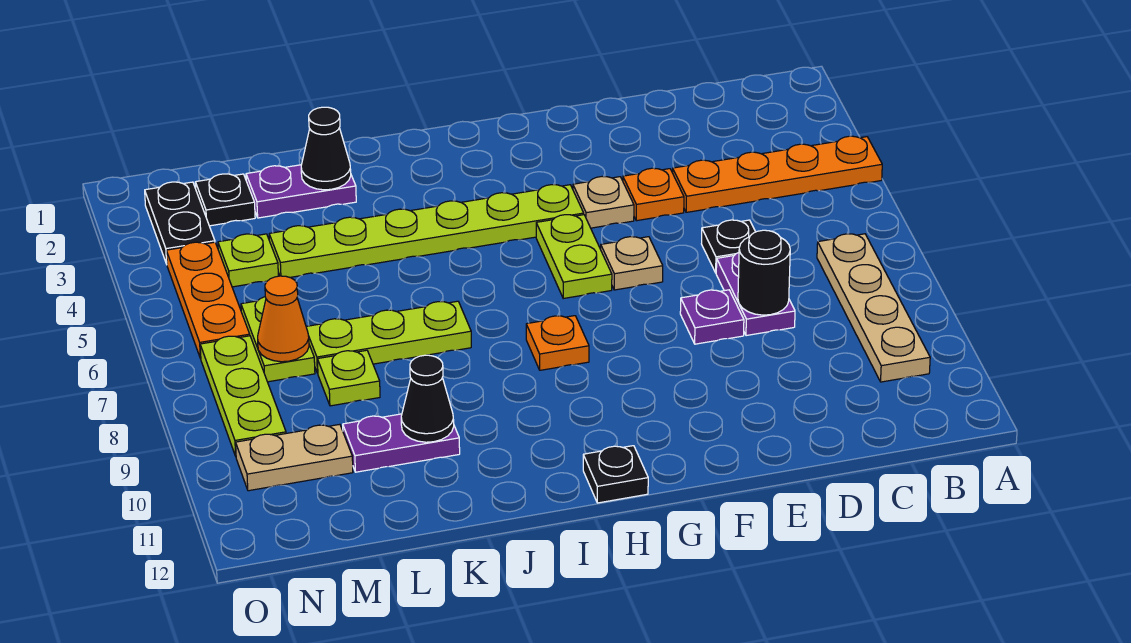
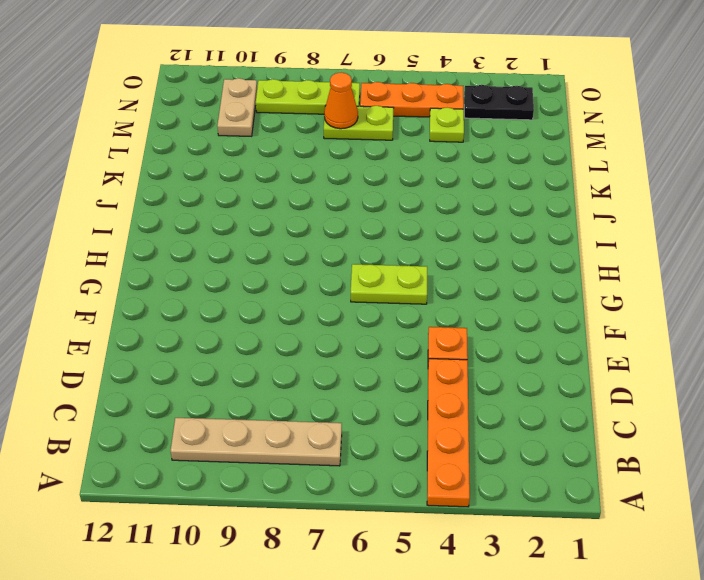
none -> black plate D6 level 1
none -> purple plate D7:D8 level 1
none -> purple plate E8 level 1

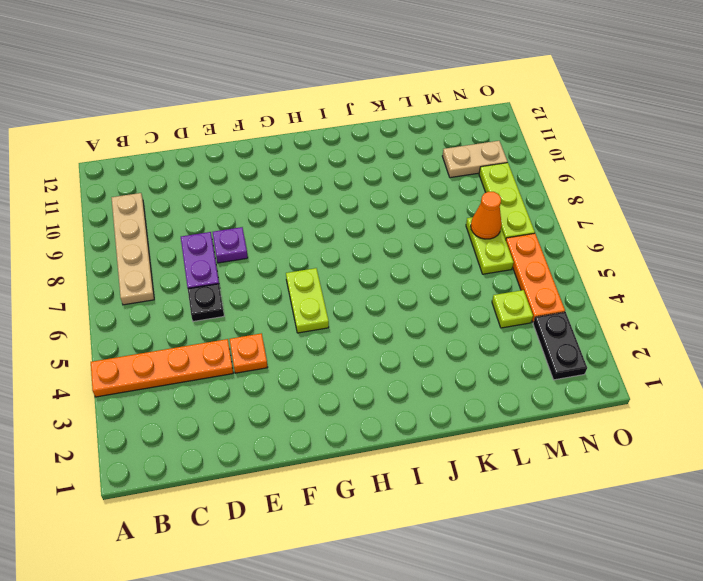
none -> tan plate F4 level 1
none -> tan plate F6 level 1
none -> lime plate G4:L4 level 1

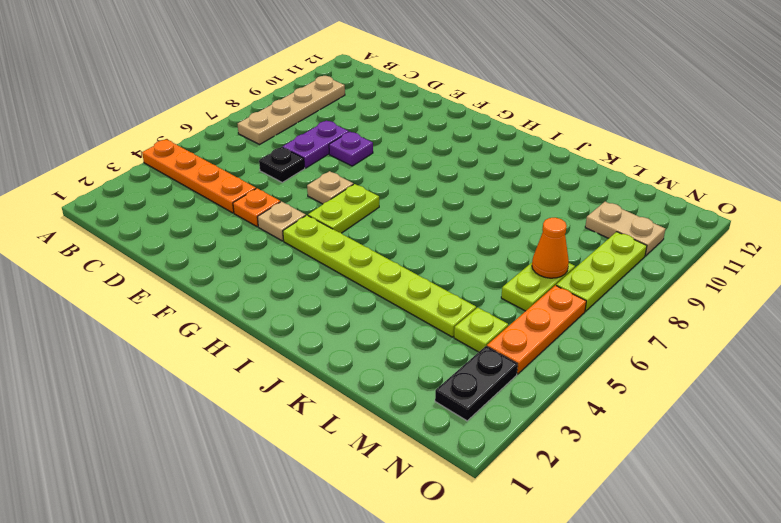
none -> orange plate H8 level 1
none -> black plate H12 level 1
none -> lime plate J7:L7 level 1

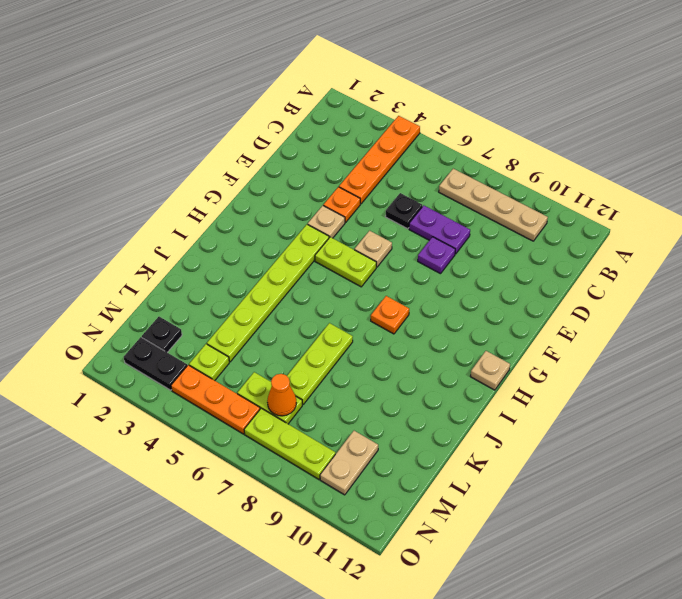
tan plate H12 level 1 -> black plate H12 level 1
none -> purple plate K2:L2 level 1
none -> purple plate K10:L10 level 1
none -> lime plate L8 level 1

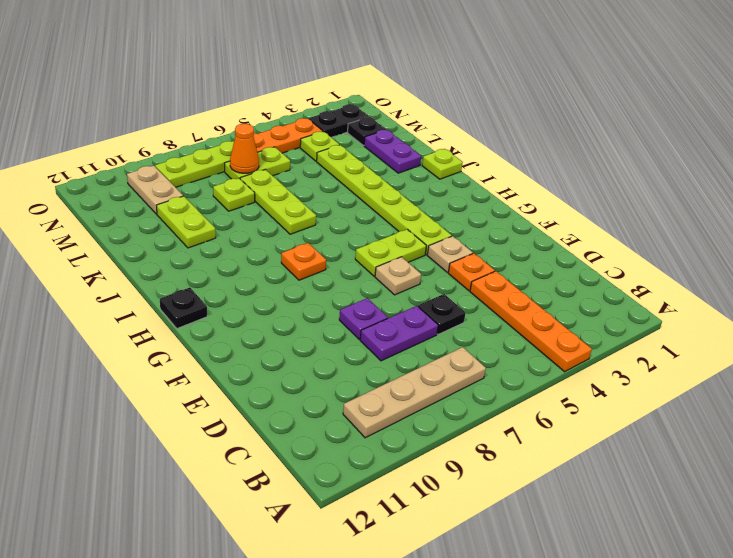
lime plate J1 level 1 -> none
lime plate K10:L10 level 1 -> purple plate K10:L10 level 1
none -> black round brick D8 level 2
none -> black cone K2 level 2
none -> black cone K10 level 2

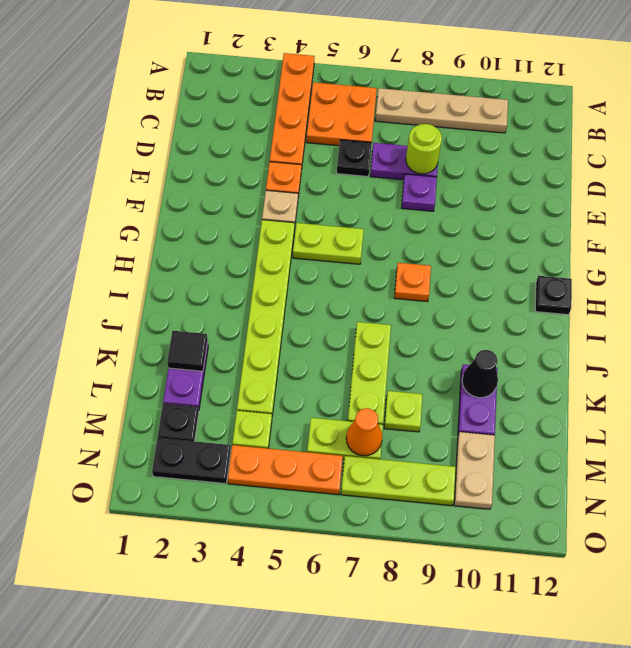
orange plate B5:C6 level 1 -> none
lime round brick D8 level 2 -> black round brick D8 level 2
black tile K2 level 2 -> black cone K2 level 2
none -> tan plate F6 level 1

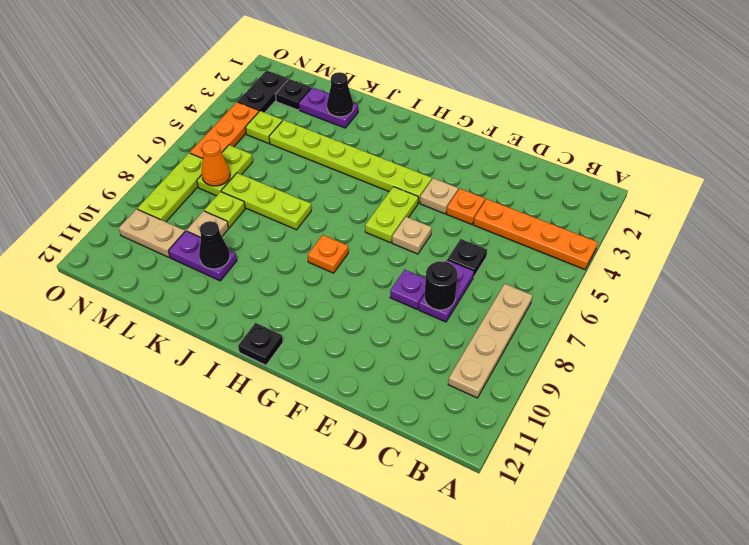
tan plate L9 level 1 -> none

